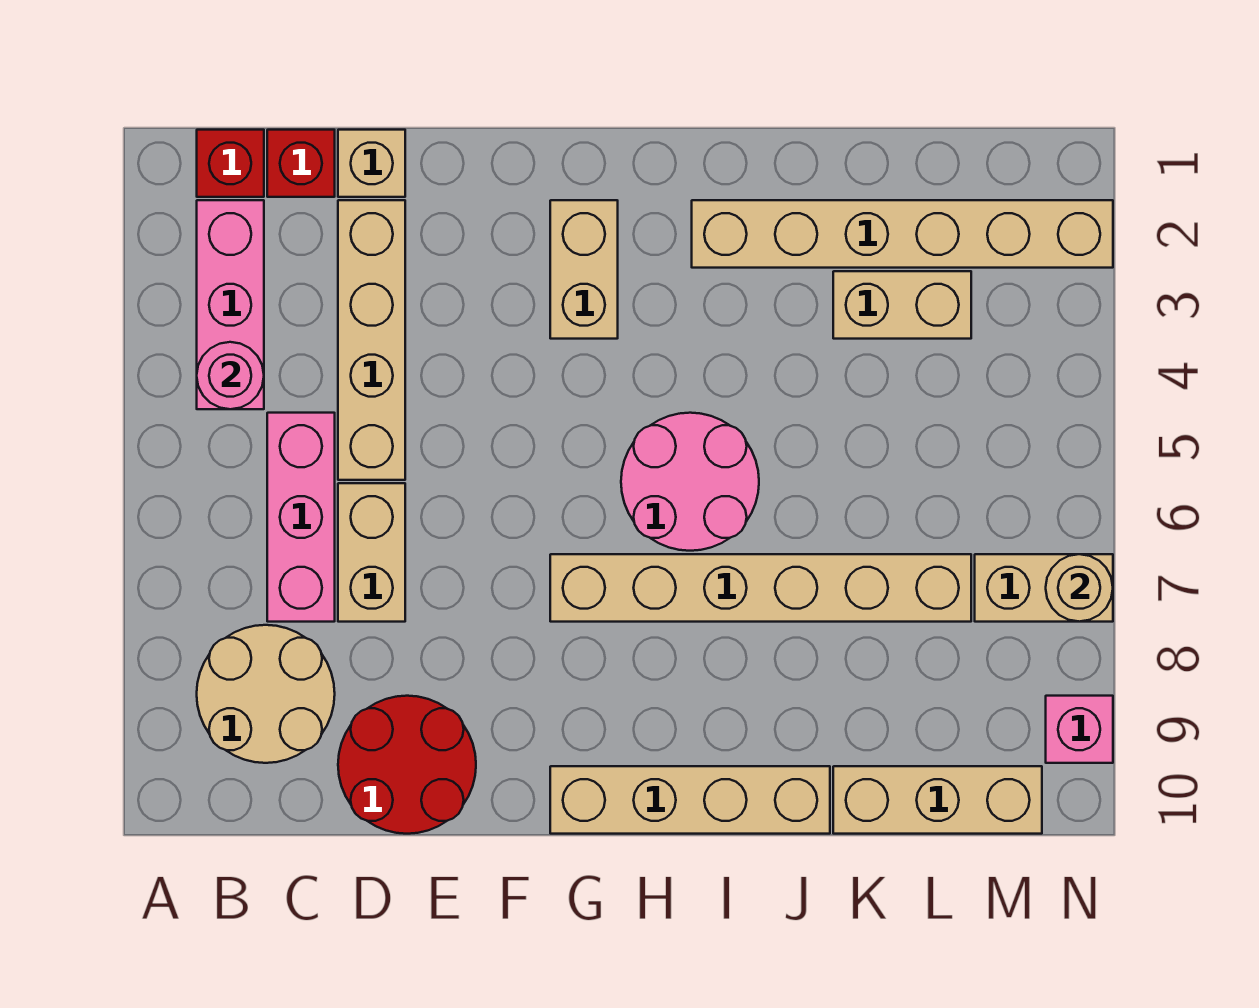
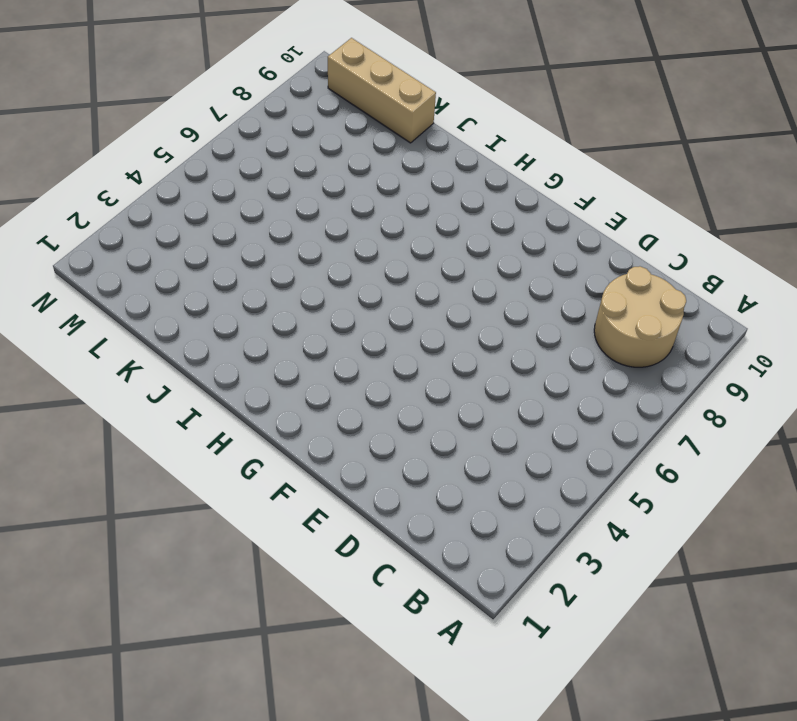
none -> red brick B1 level 1
none -> pink brick B2:B4 level 1
none -> red brick C1 level 1

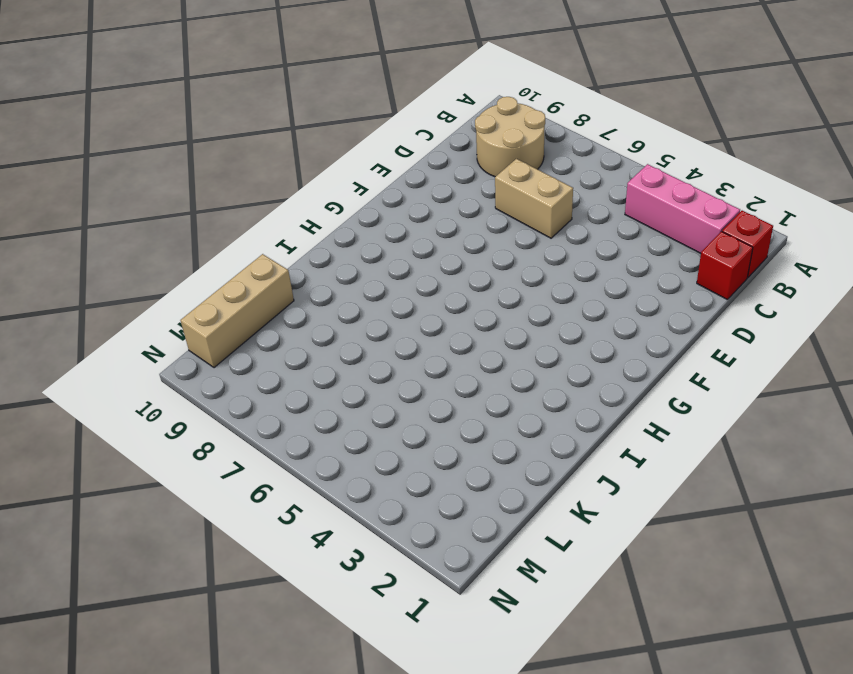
none -> pink brick C5:C7 level 1
none -> tan brick D1 level 1
none -> tan brick D2:D5 level 1

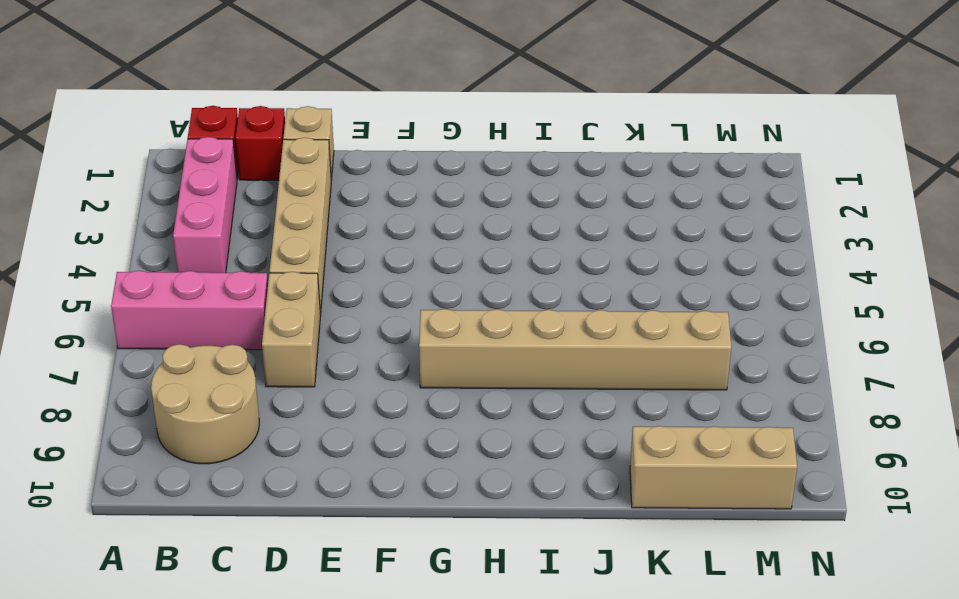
pink brick A6:C6 level 1 -> pink brick C5:C7 level 1
none -> red round brick D9:E10 level 1
none -> tan brick G2:G3 level 1
none -> tan brick G10:J10 level 1

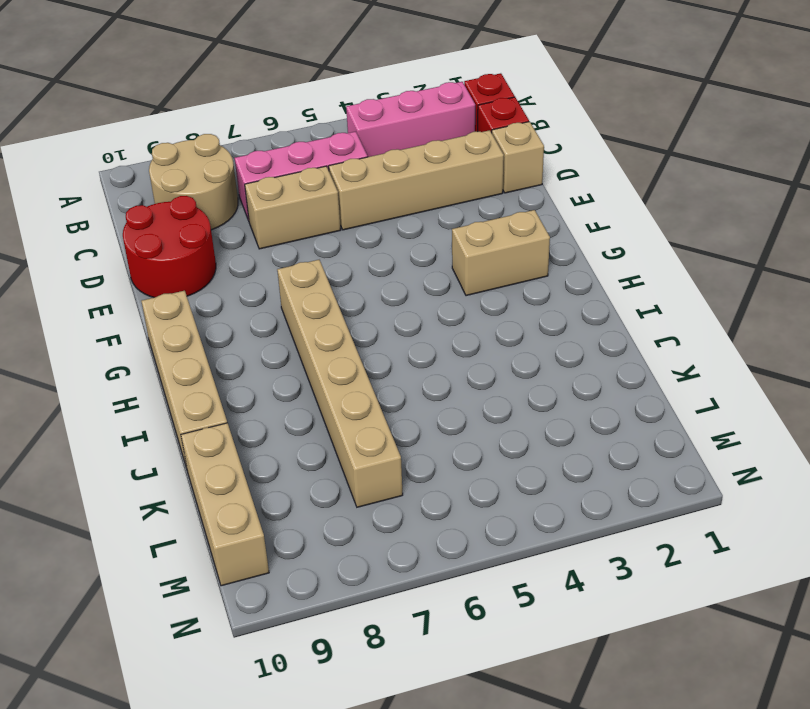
none -> pink round brick H5:I6 level 1
none -> tan brick I2:N2 level 1
none -> tan brick K3:L3 level 1

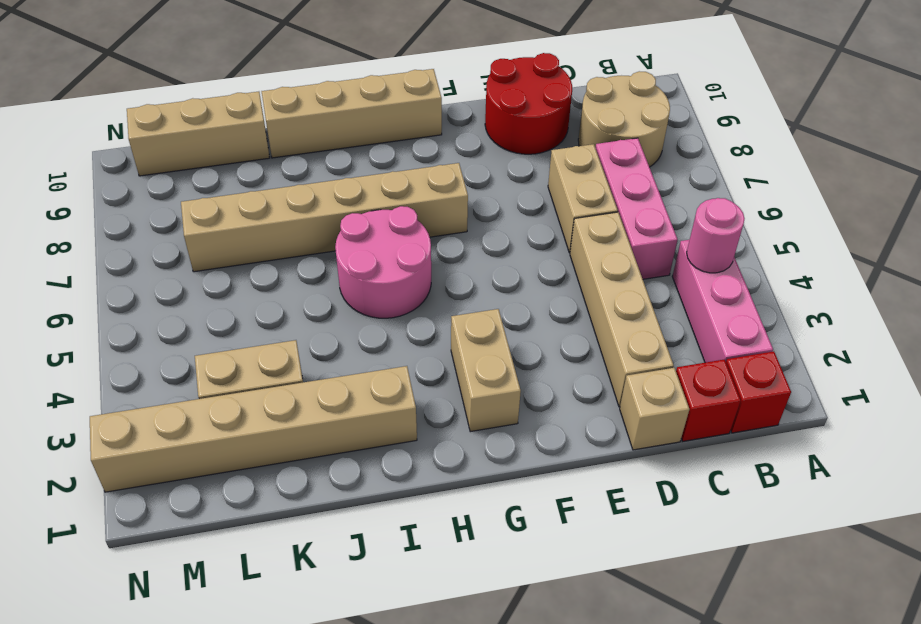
none -> tan brick M7:N7 level 1
none -> pink brick N9 level 1
none -> tan round brick N7 level 2

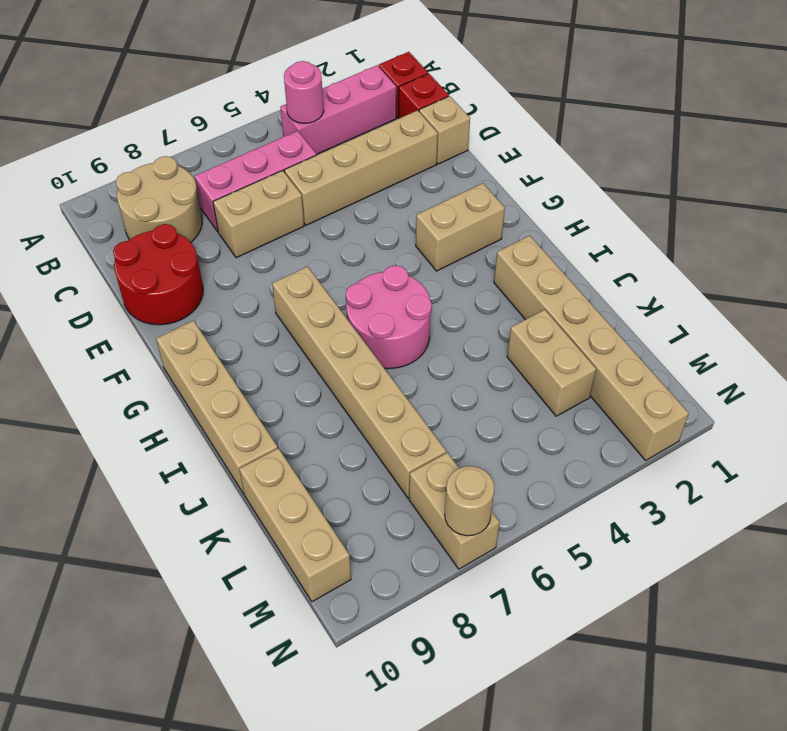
none -> pink brick N9 level 1

